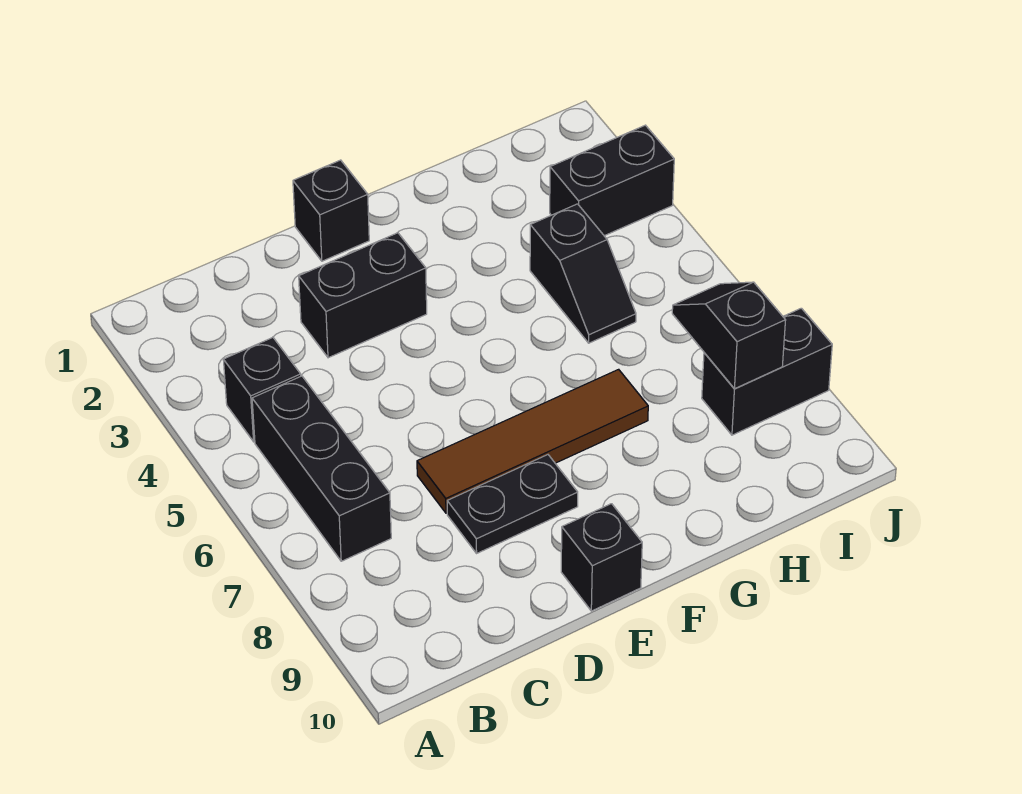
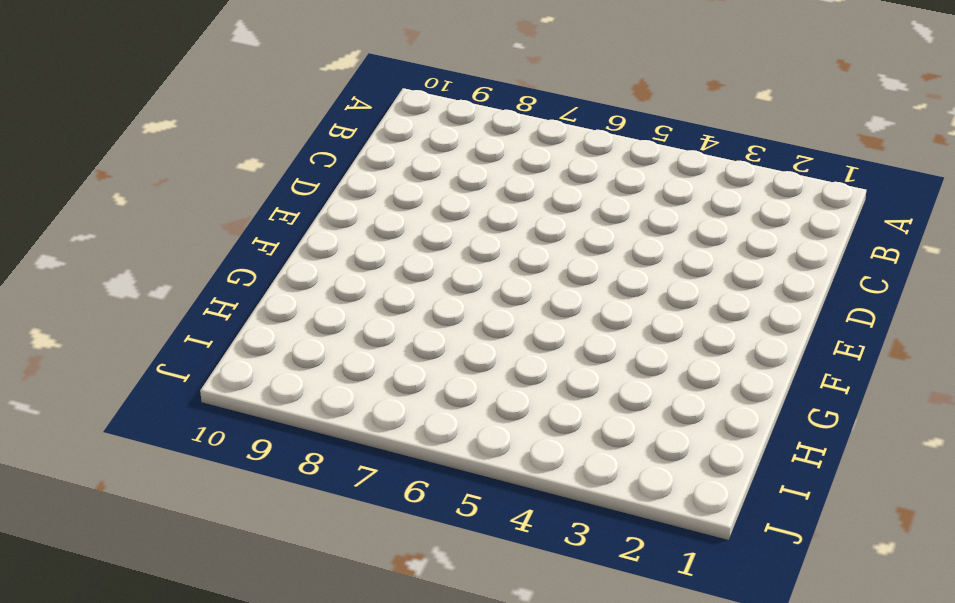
none -> black brick B4 level 1
none -> black brick B5:B7 level 1

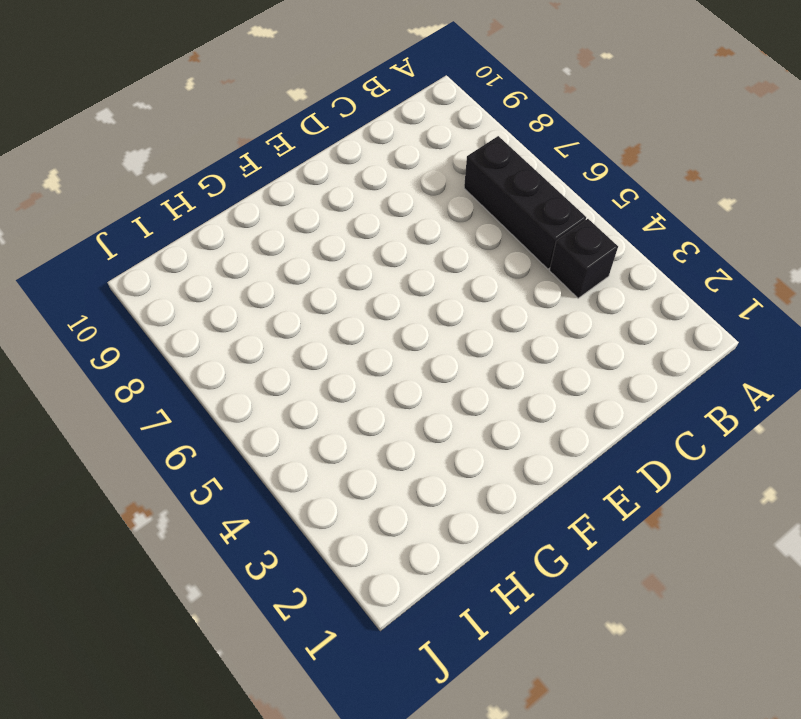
none -> black brick D3:E3 level 1
none -> brown tile D7:G7 level 1

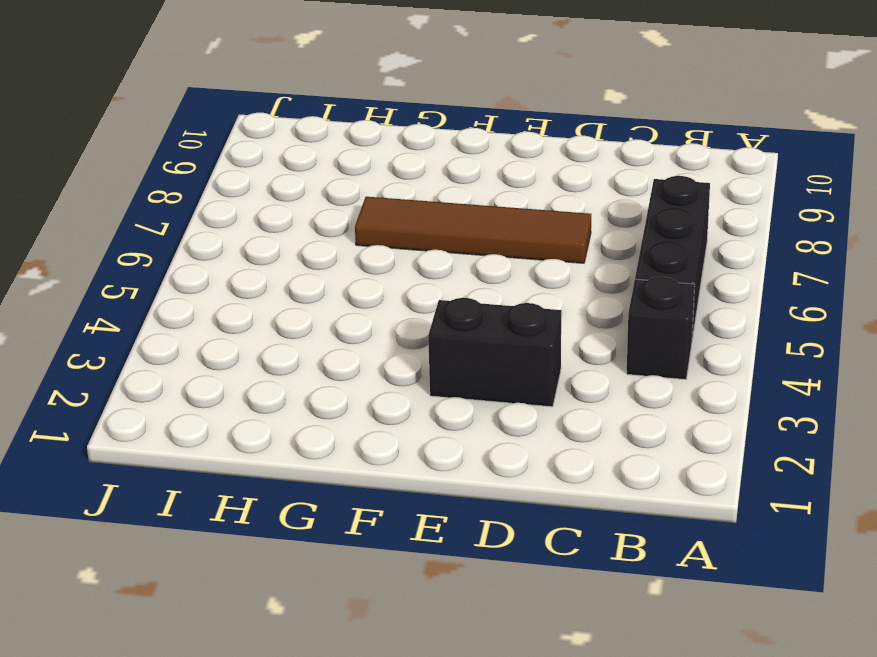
none -> black plate D8:E8 level 1
none -> black brick E1 level 1

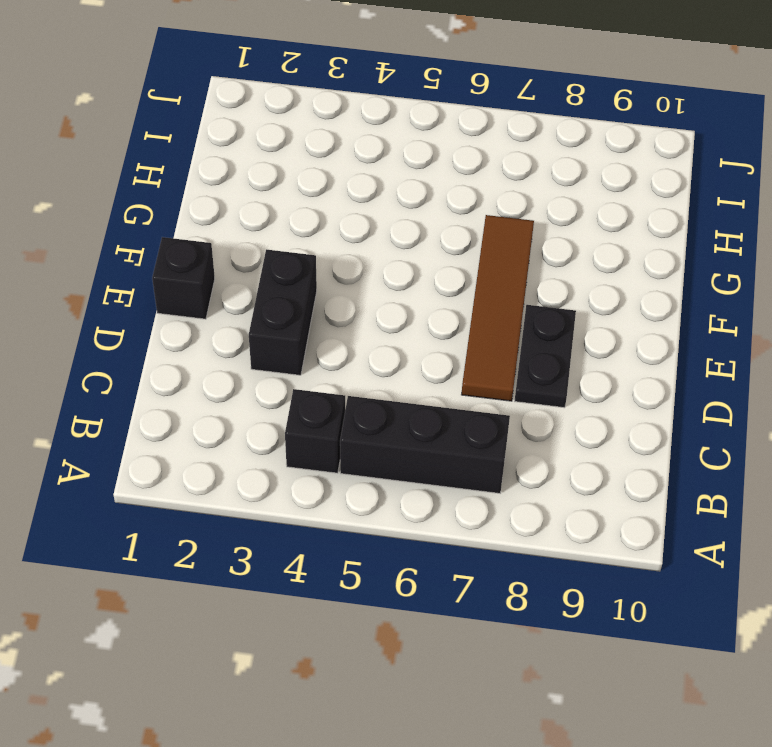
none -> black brick E10 level 1
none -> black slope H4:H5 level 1 top 4

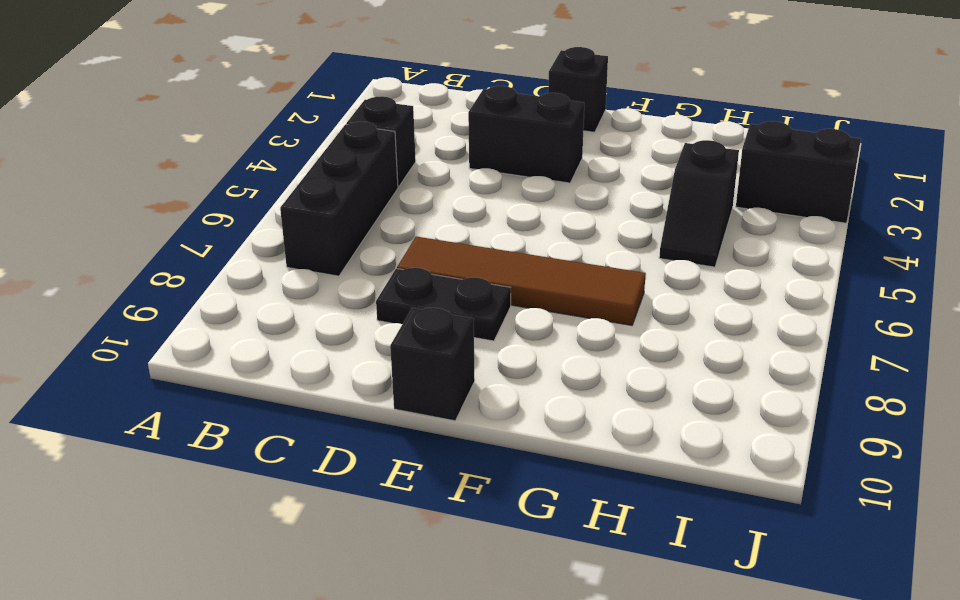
none -> black brick I8:J8 level 1
none -> black slope I7:I8 level 2 top 8

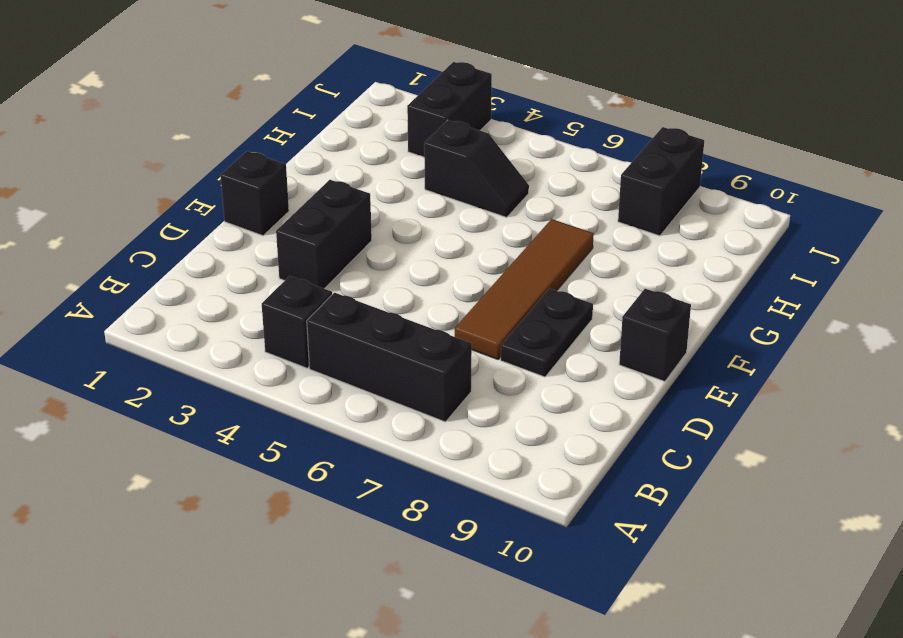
none -> black slope I7:I8 level 2 top 8

